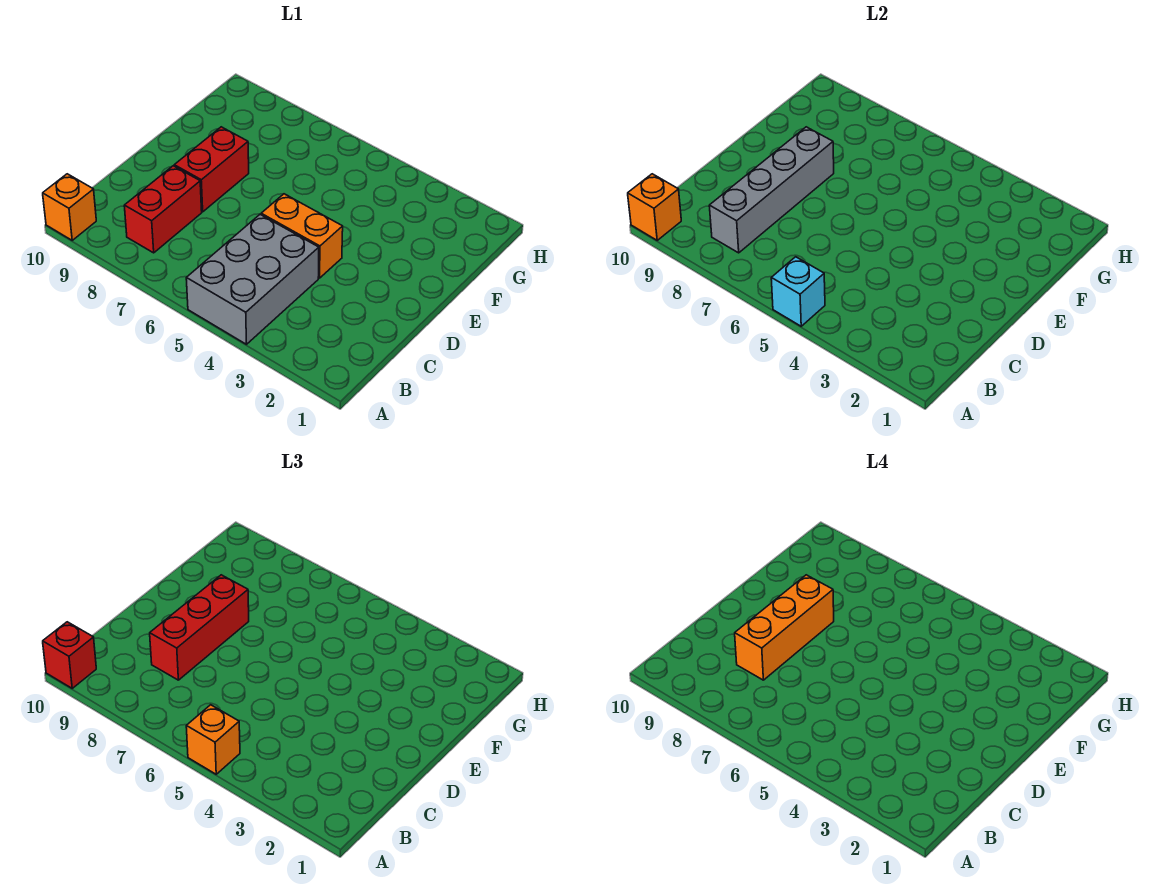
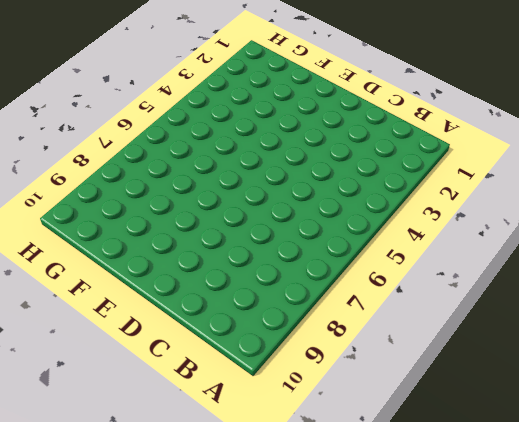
none -> grey brick A4:C5 level 1
none -> orange brick A10 level 1
none -> red brick B8:C8 level 1

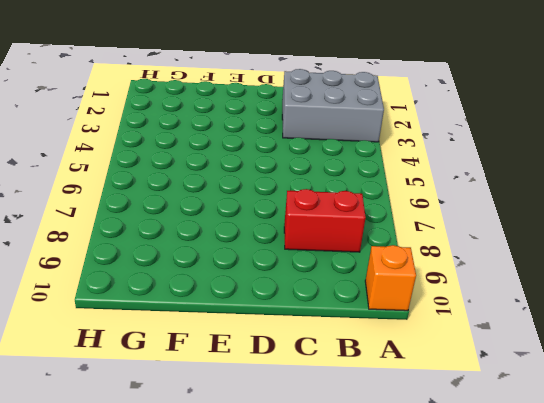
grey brick A2:C3 level 1 -> grey brick A4:C5 level 1
none -> orange brick D4:D5 level 1
none -> red brick D8:E8 level 1
none -> cyan brick A5 level 2

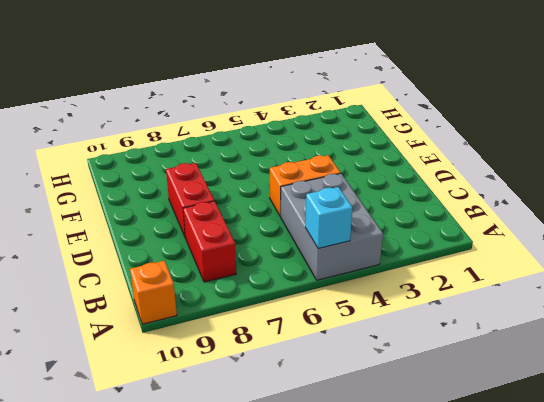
none -> orange brick A10 level 2
none -> grey brick B8:E8 level 2
none -> orange brick A5 level 3

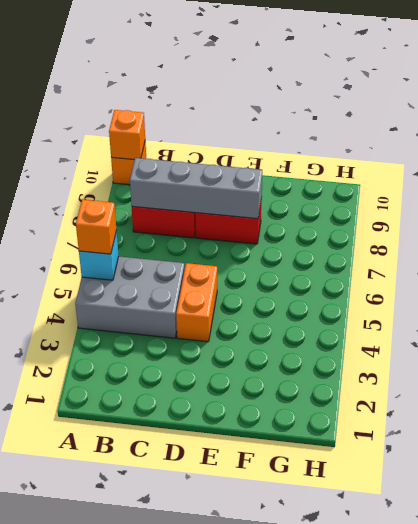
none -> red brick A10 level 3
none -> red brick C8:E8 level 3
none -> orange brick C8:E8 level 4

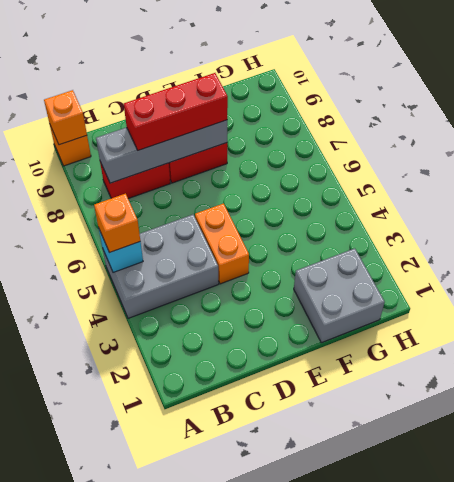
grey brick F1:G2 level 1 -> none
none -> red brick A10 level 3
none -> orange brick C8:E8 level 4

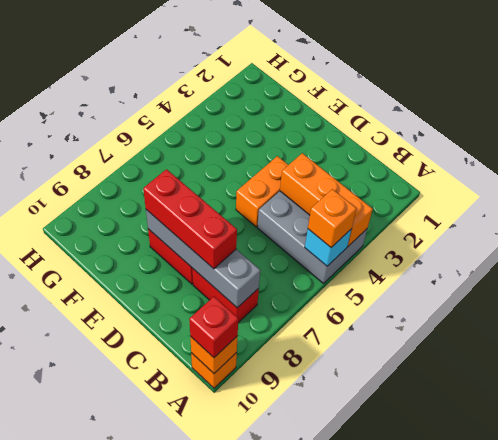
orange brick A4:C4 level 2 -> orange brick C8:E8 level 4

